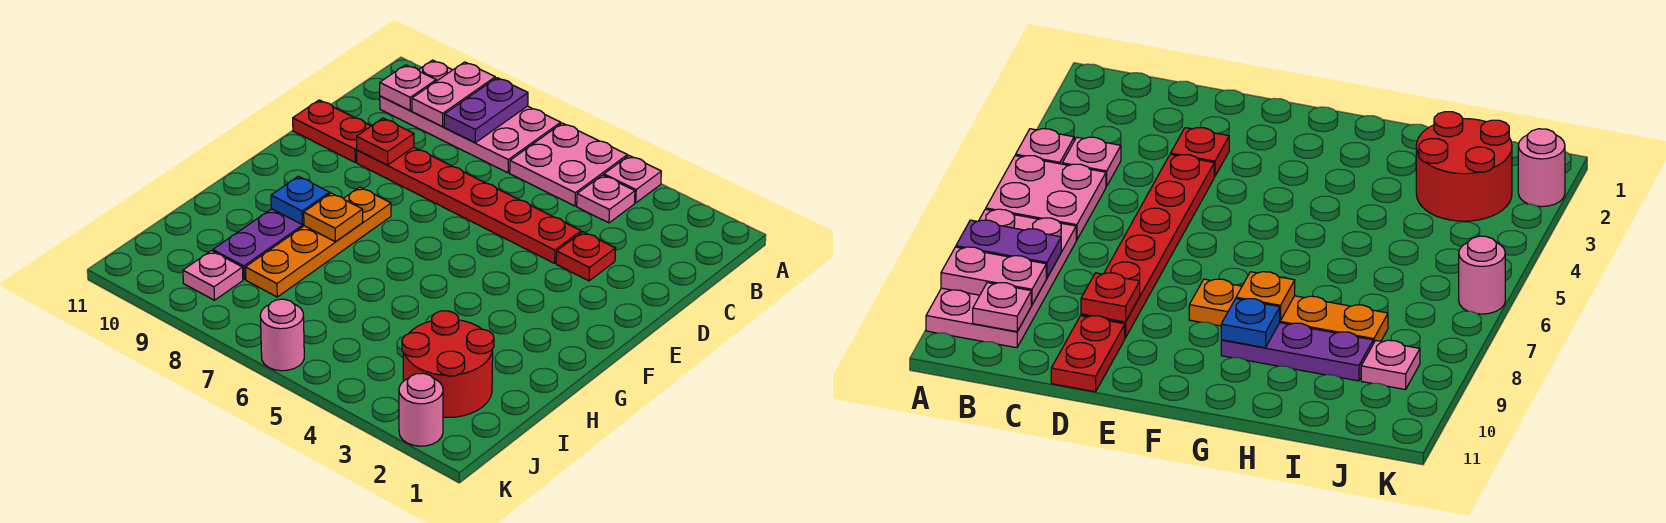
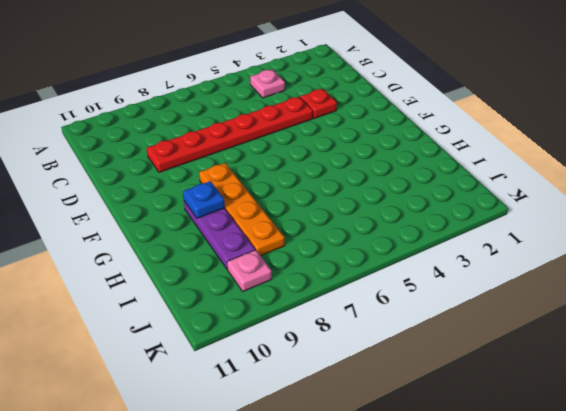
none -> pink plate A4 level 1
none -> pink plate A5:B6 level 1
none -> pink plate A7:B10 level 1

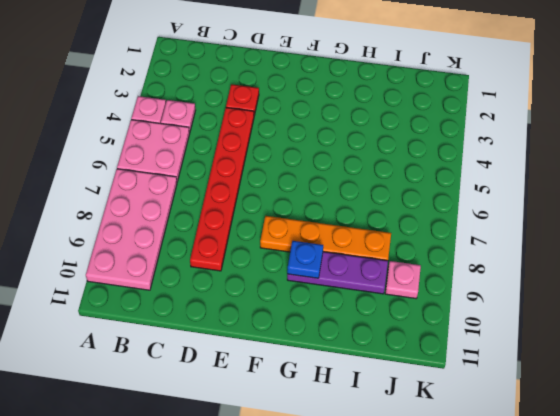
none -> red plate D10:D11 level 1
none -> red round brick I2:J3 level 1
none -> pink round brick K2 level 1

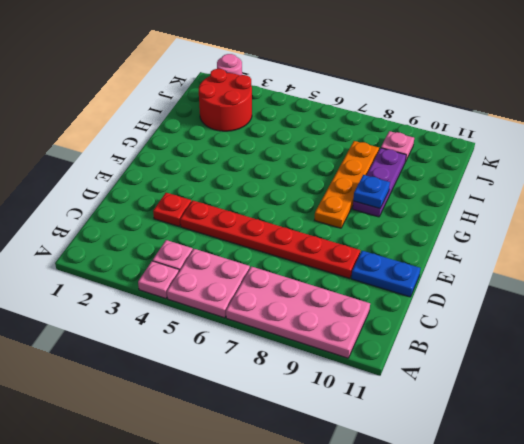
blue plate D10:D11 level 1 -> red plate D10:D11 level 1
none -> pink round brick K6 level 1
none -> purple plate A8:B8 level 2
none -> pink plate A9:B9 level 2

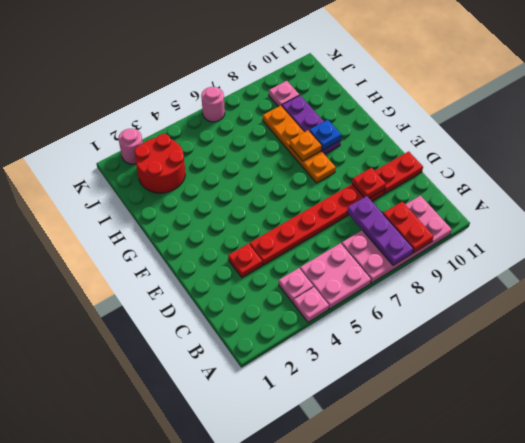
purple plate A8:C8 level 2 -> purple plate A8:B8 level 2
red plate A9:B9 level 2 -> pink plate A9:B9 level 2
none -> pink plate B10 level 2

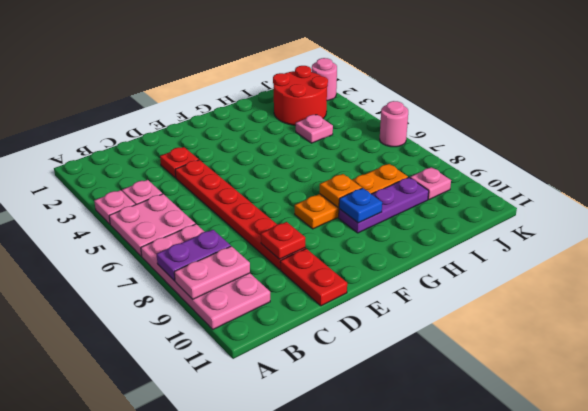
pink plate I4 level 1 -> pink plate B10 level 2

